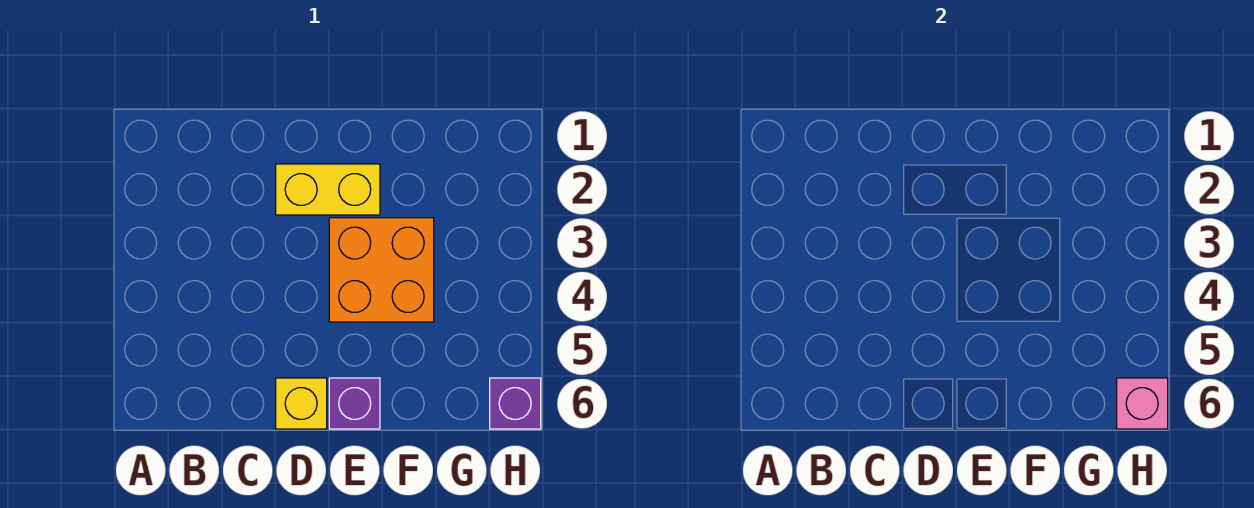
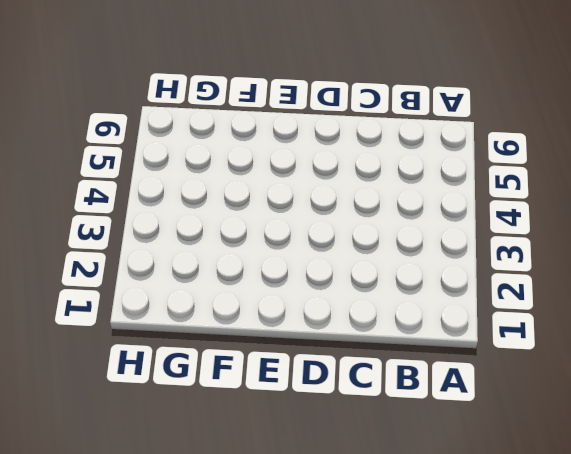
none -> yellow brick D2:E2 level 1
none -> yellow brick D6 level 1

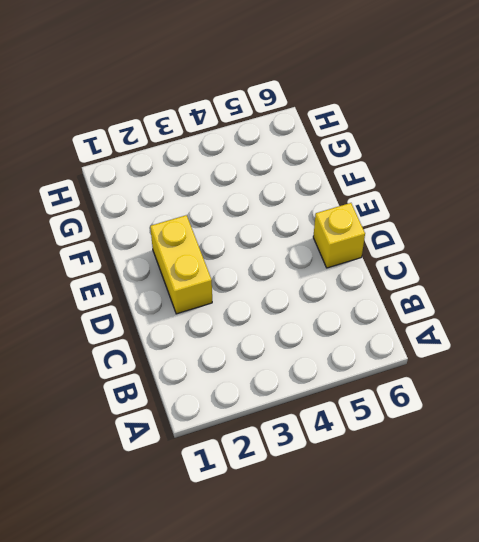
none -> orange brick E3:F4 level 1
none -> purple brick E6 level 1

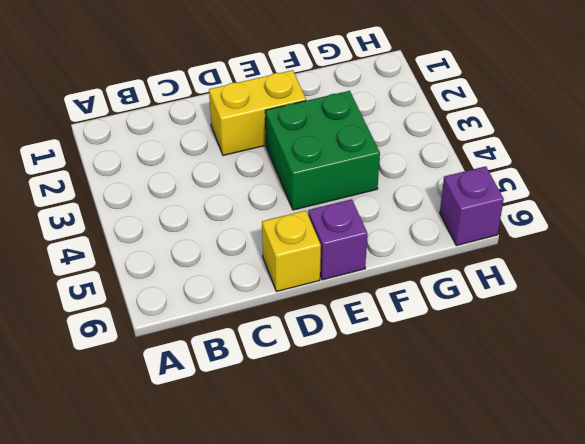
green brick E3:F4 level 1 -> orange brick E3:F4 level 1
none -> pink brick H6 level 2

